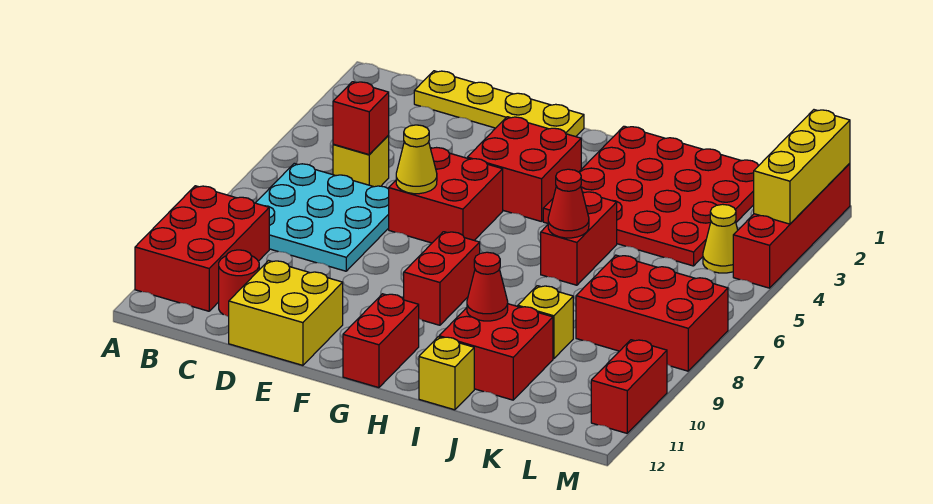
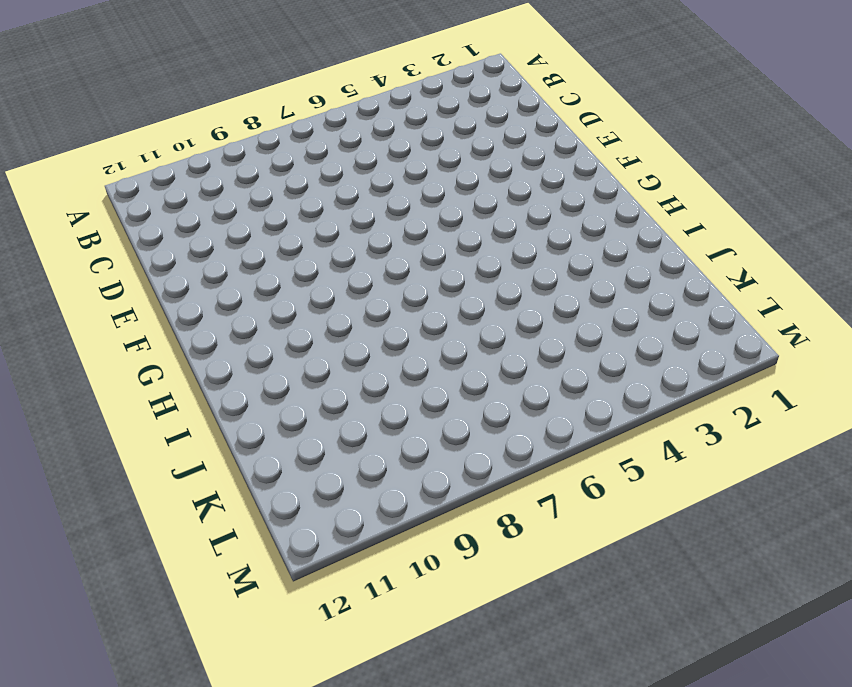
none -> red brick A9:B11 level 1
none -> cyan plate B6:D8 level 1
none -> yellow plate C1:F1 level 1

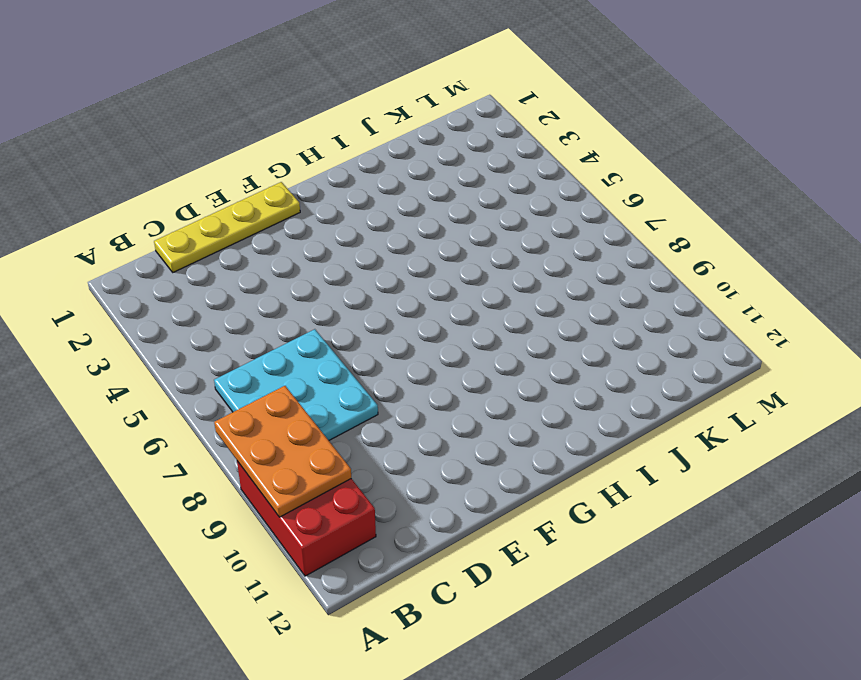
orange plate A8:B10 level 2 -> none
none -> yellow brick C5 level 1
none -> red round brick C11 level 1
none -> yellow brick D11:E12 level 1

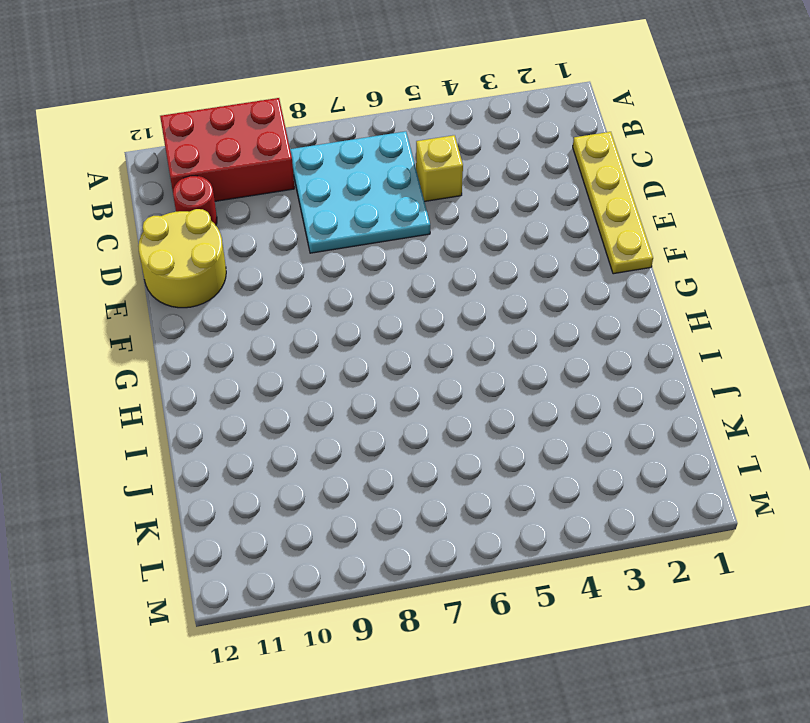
yellow round brick D11:E12 level 1 -> yellow brick D11:E12 level 1
none -> red brick E5:F6 level 1
none -> red brick F3:G4 level 1
none -> red brick G8:G9 level 1

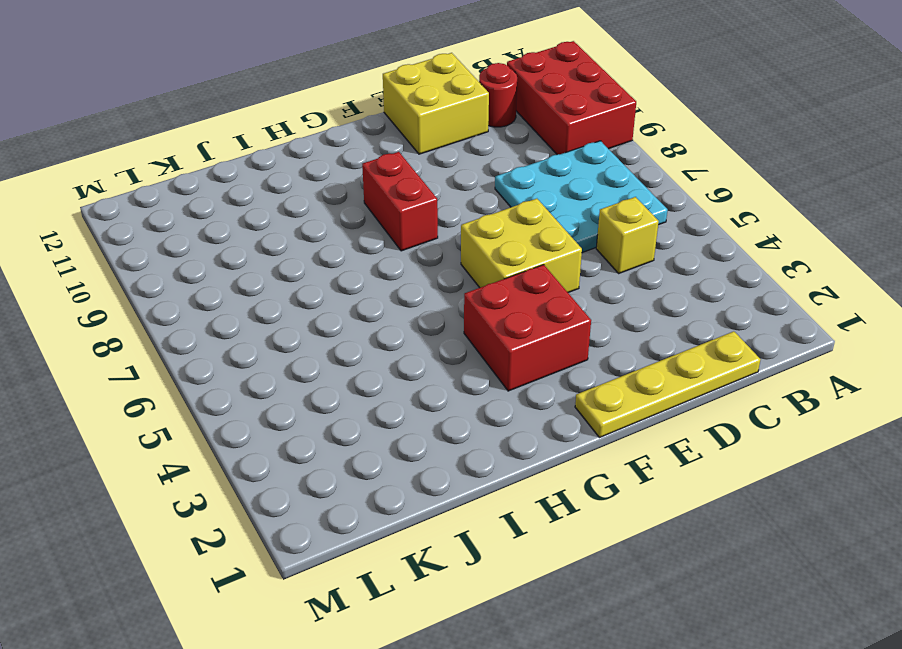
yellow brick E5:F6 level 1 -> red brick E5:F6 level 1
none -> red brick G11:G12 level 1
none -> red plate H1:K4 level 1
none -> red brick I5:I6 level 1

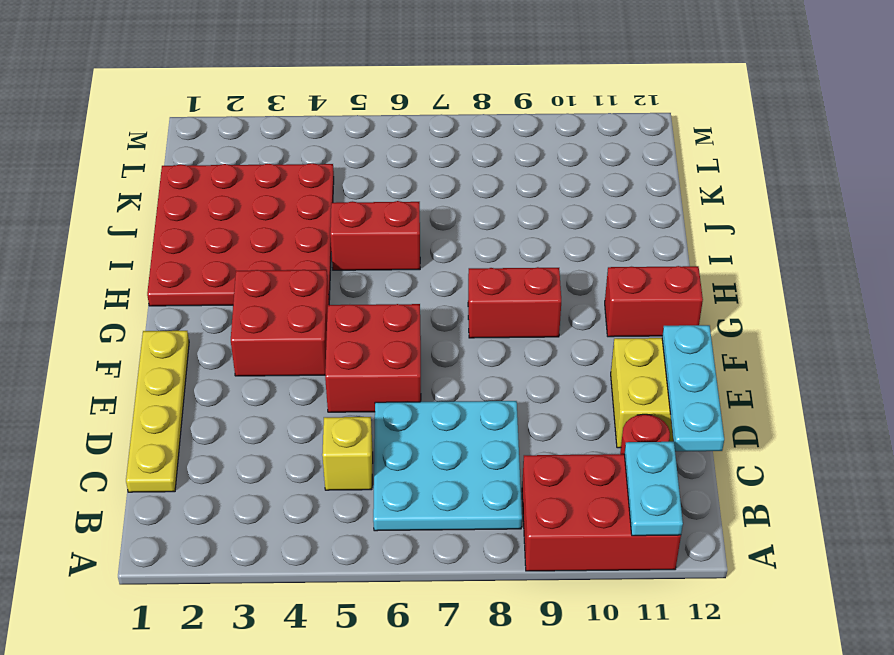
cyan plate A11:B11 level 2 -> none
cyan plate C12:E12 level 2 -> none
none -> red brick I10:J11 level 1
none -> yellow brick I12 level 1
none -> yellow brick J9 level 1

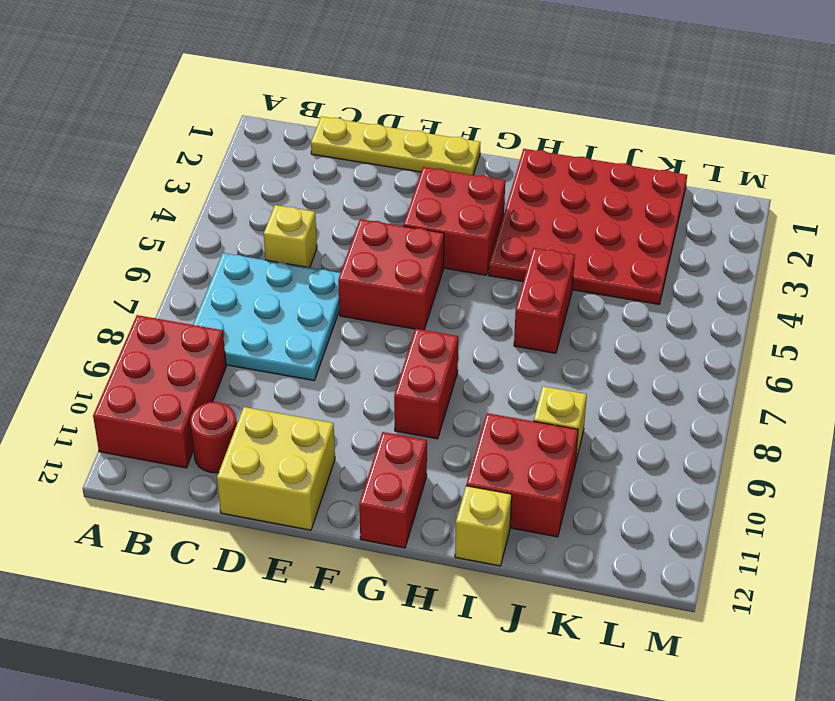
none -> red brick K7:M8 level 1
none -> yellow cone L4 level 1
none -> red brick M1:M4 level 1

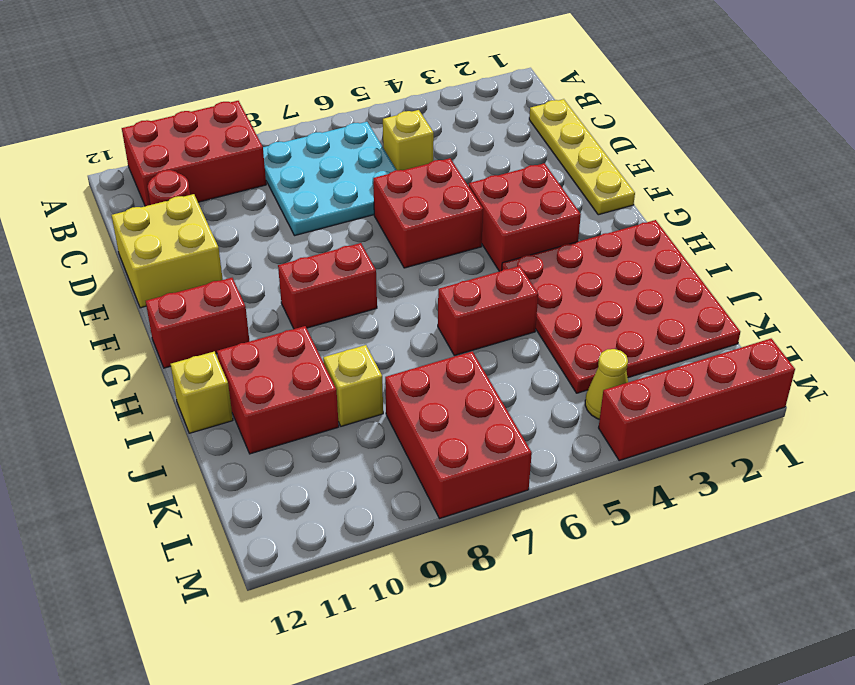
none -> red brick M10:M11 level 1
none -> red brick C5 level 2
none -> yellow cone E6 level 2

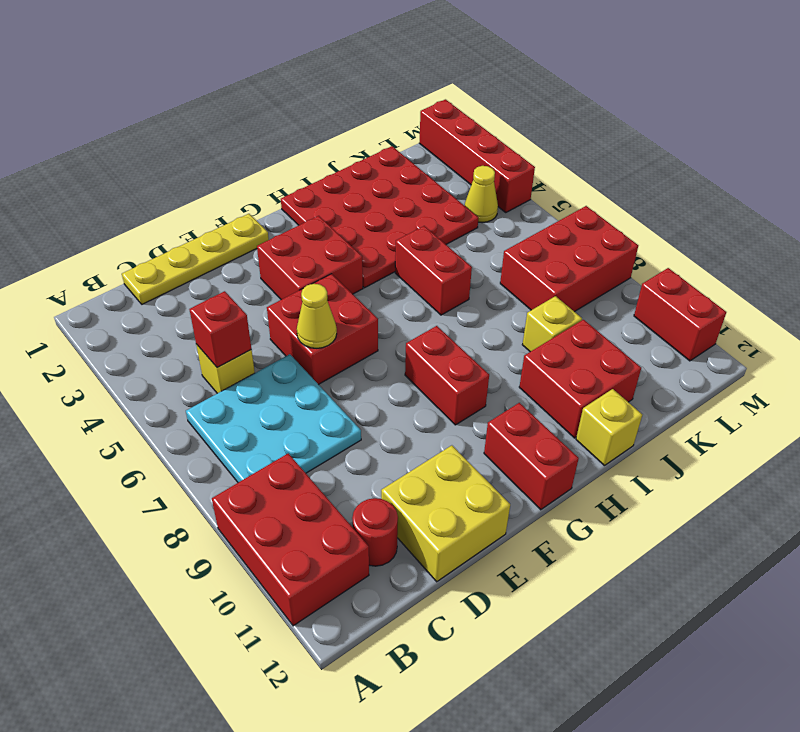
none -> red cone I6 level 2
none -> red cone I10 level 2
none -> yellow brick M1:M3 level 2

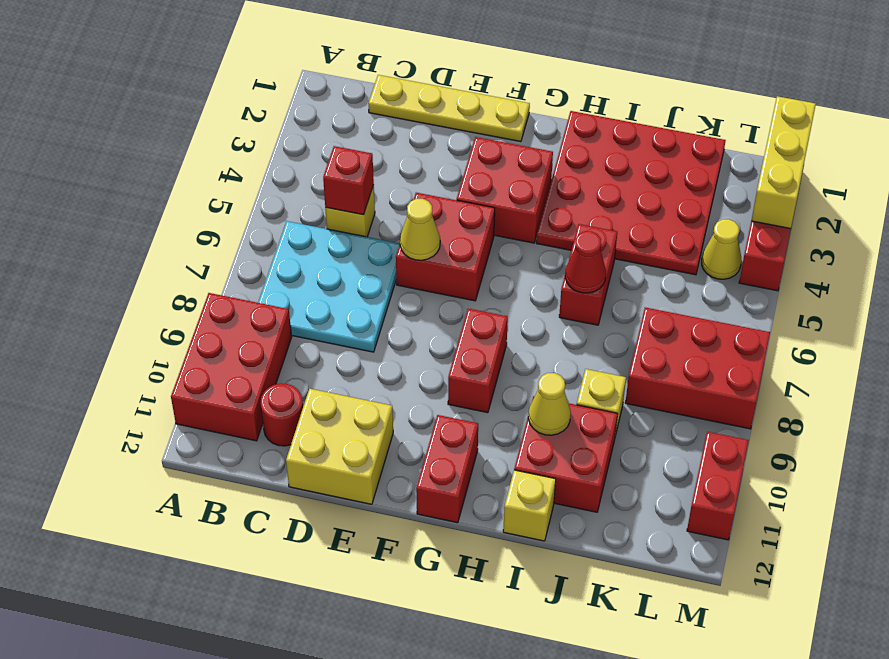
yellow cone I10 level 2 -> red cone I10 level 2

